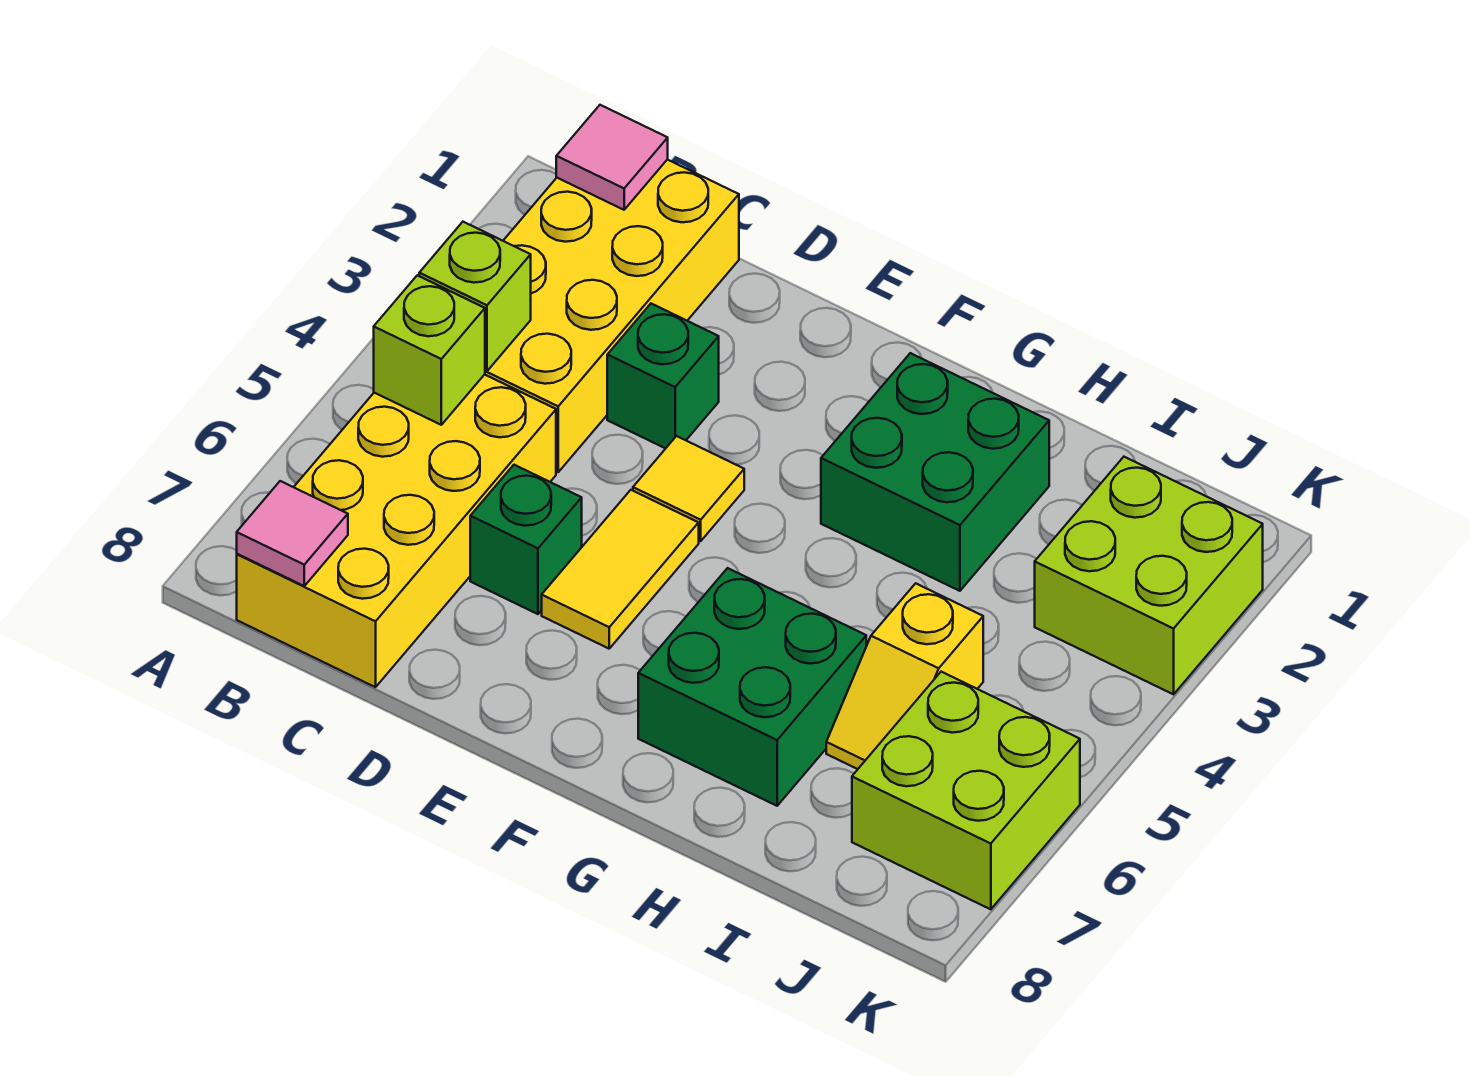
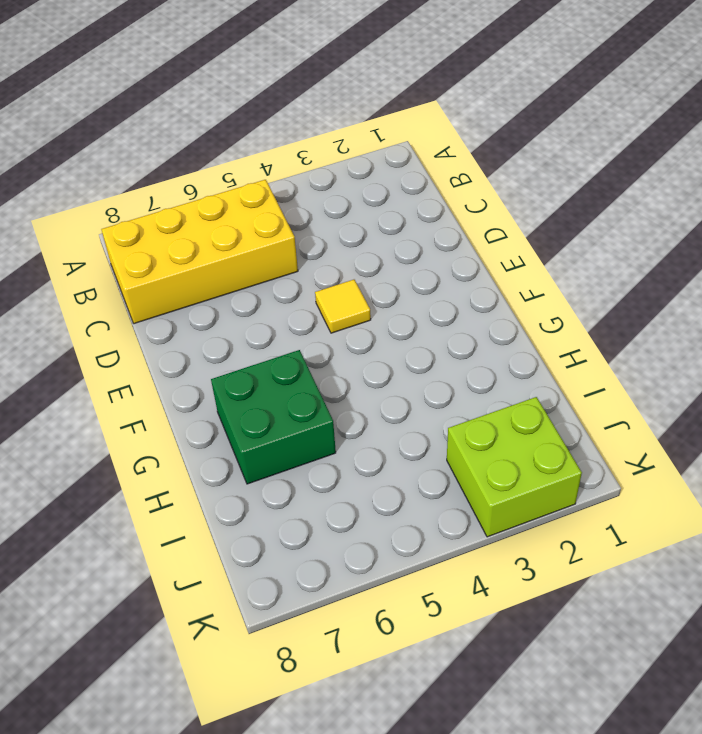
none -> yellow brick B1:C4 level 1
none -> green brick D3 level 1
none -> green brick D6 level 1

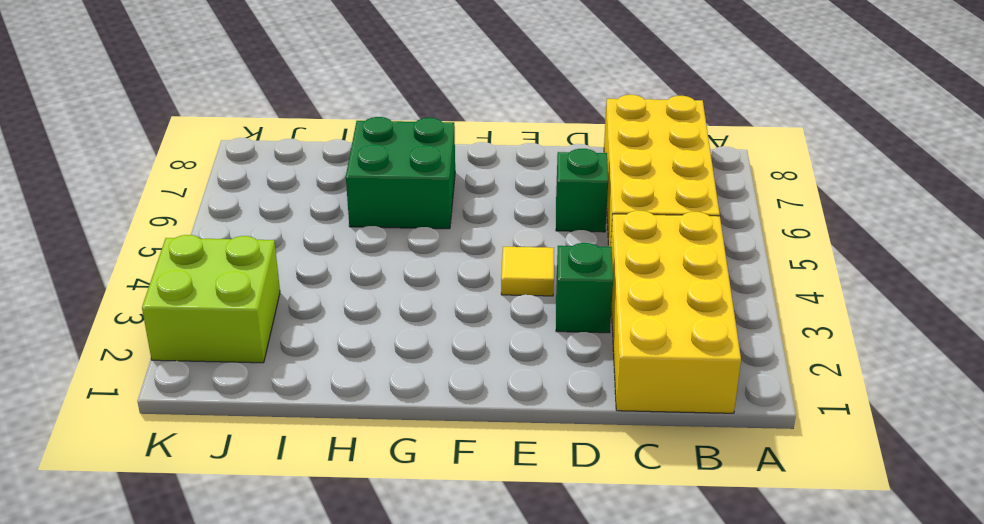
none -> yellow tile E5:E6 level 1
none -> green brick G2:H3 level 1
none -> yellow slope I5:I6 level 1 top 5

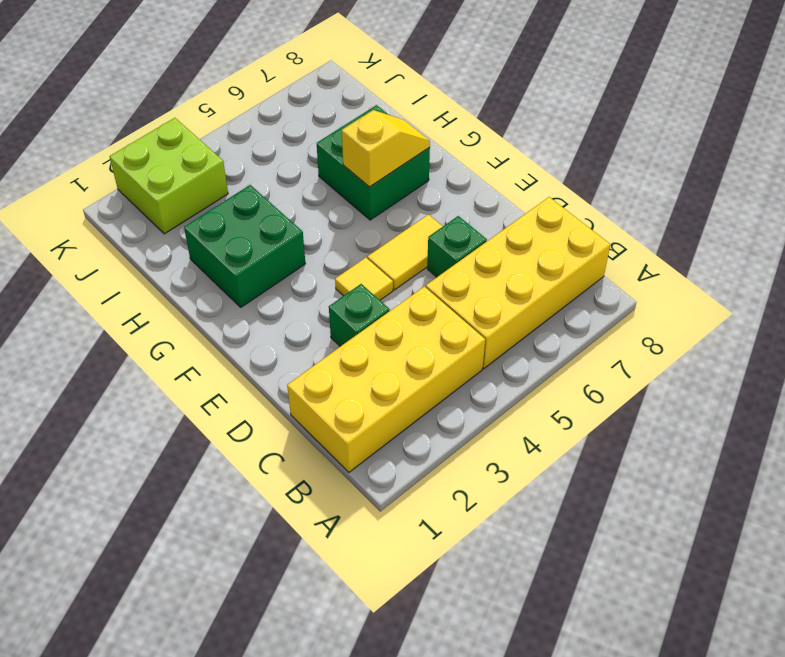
yellow slope G6:G7 level 2 top 6 -> yellow slope I5:I6 level 1 top 5
none -> lime brick J6:K7 level 1
none -> pink tile B1 level 2
none -> lime brick B4 level 2

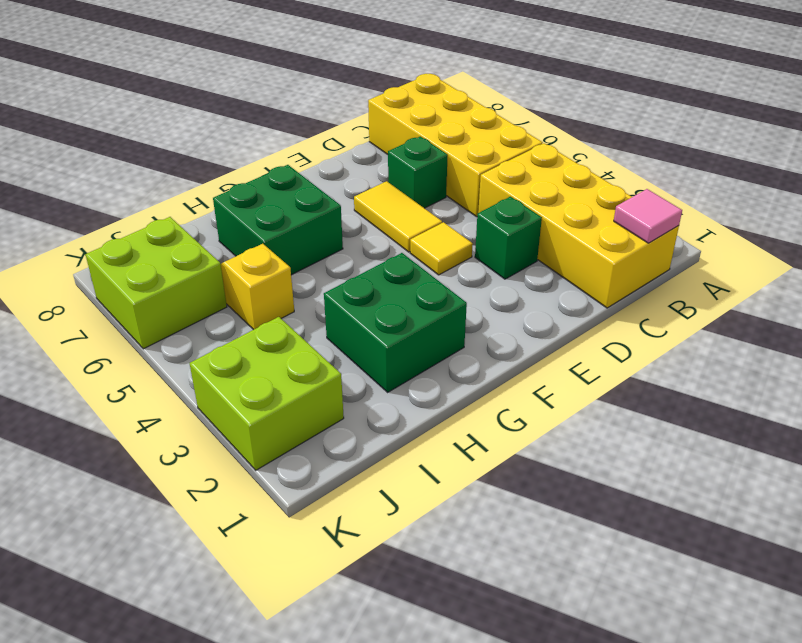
none -> lime brick B4 level 2
none -> lime brick B5 level 2
none -> pink tile B8 level 2

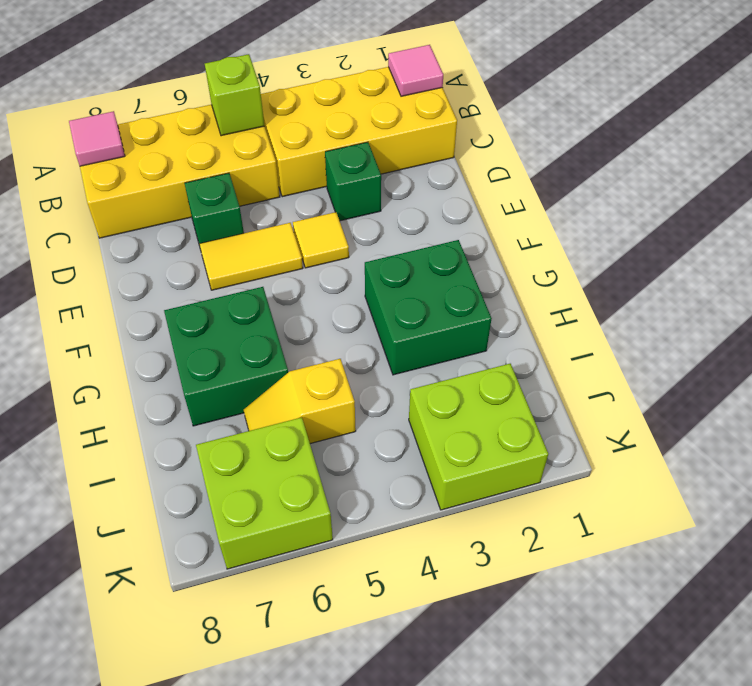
none -> lime brick B4 level 2

